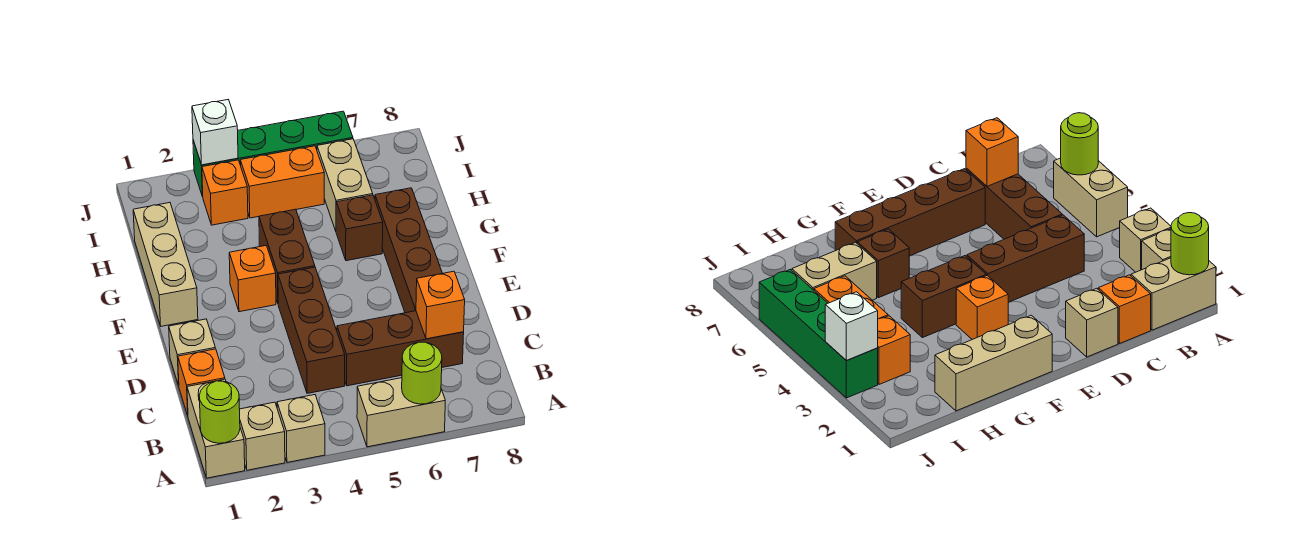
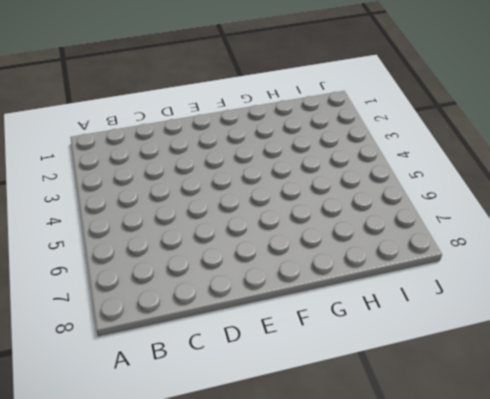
none -> tan brick A1:B1 level 1
none -> tan brick A2 level 1
none -> tan brick A3 level 1

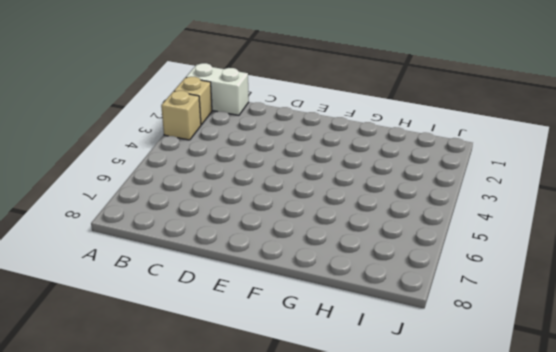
white brick A1:B1 level 1 -> tan brick A1:B1 level 1
none -> tan brick A5:A6 level 1
none -> orange brick C1 level 1
none -> brown brick C4:E4 level 1

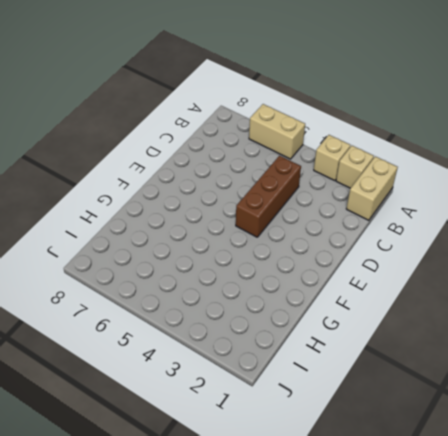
none -> orange brick C1 level 1
none -> brown brick C5:C7 level 1
none -> tan brick D1 level 1

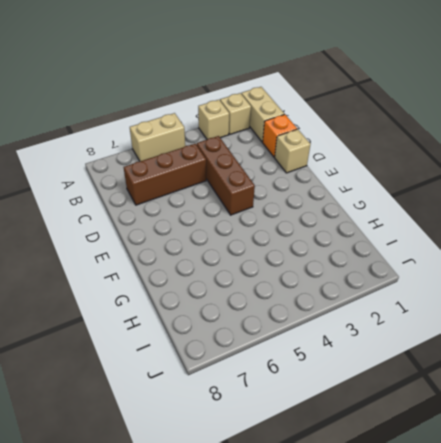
none -> brown brick D7:G7 level 1
none -> tan brick F1:H1 level 1
none -> orange brick F3 level 1

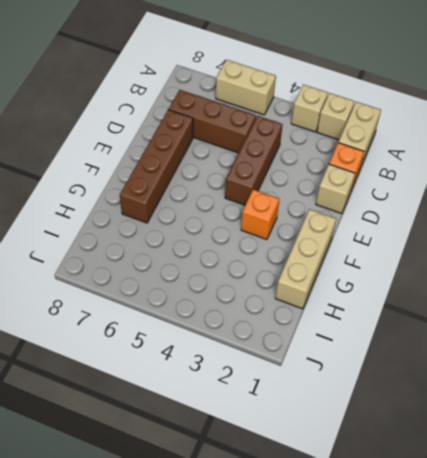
none -> brown brick F4:G4 level 1
none -> brown brick G6 level 1
none -> tan brick H6:I6 level 1

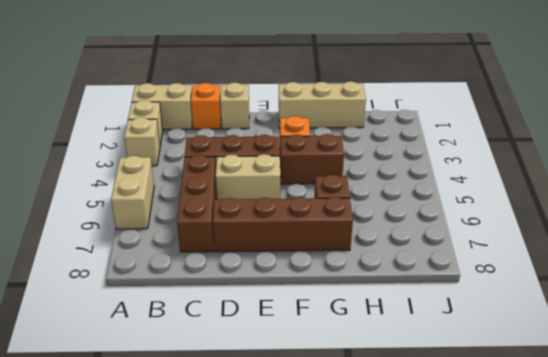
tan brick D5:E5 level 1 -> tan brick H6:I6 level 1
none -> orange brick I3 level 1
none -> orange brick I4:I5 level 1
none -> green brick J3:J6 level 1

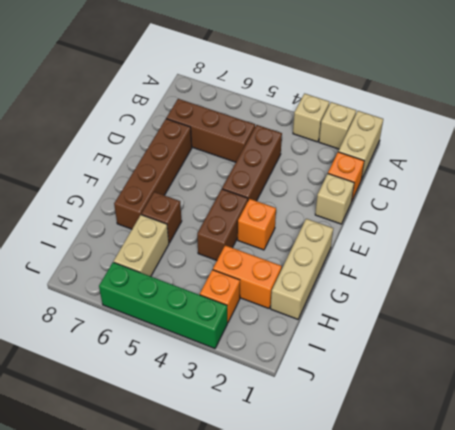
orange brick H2:H3 level 1 -> orange brick I4:I5 level 1
none -> tan brick A5:A6 level 1
none -> lime round brick A1 level 2
none -> lime round brick A6 level 2

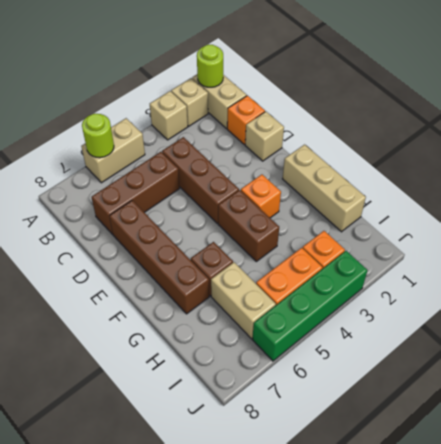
none -> orange brick C7 level 2
none -> white brick J3 level 2

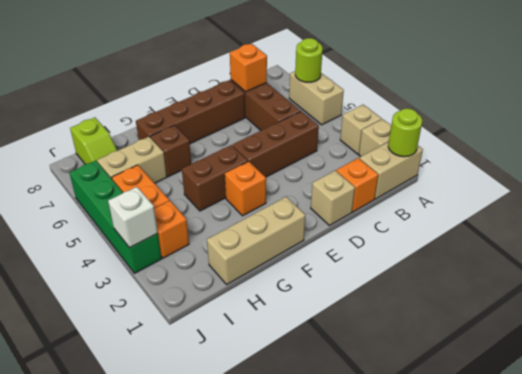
lime slope I7:I8 level 1 top 8 -> none

